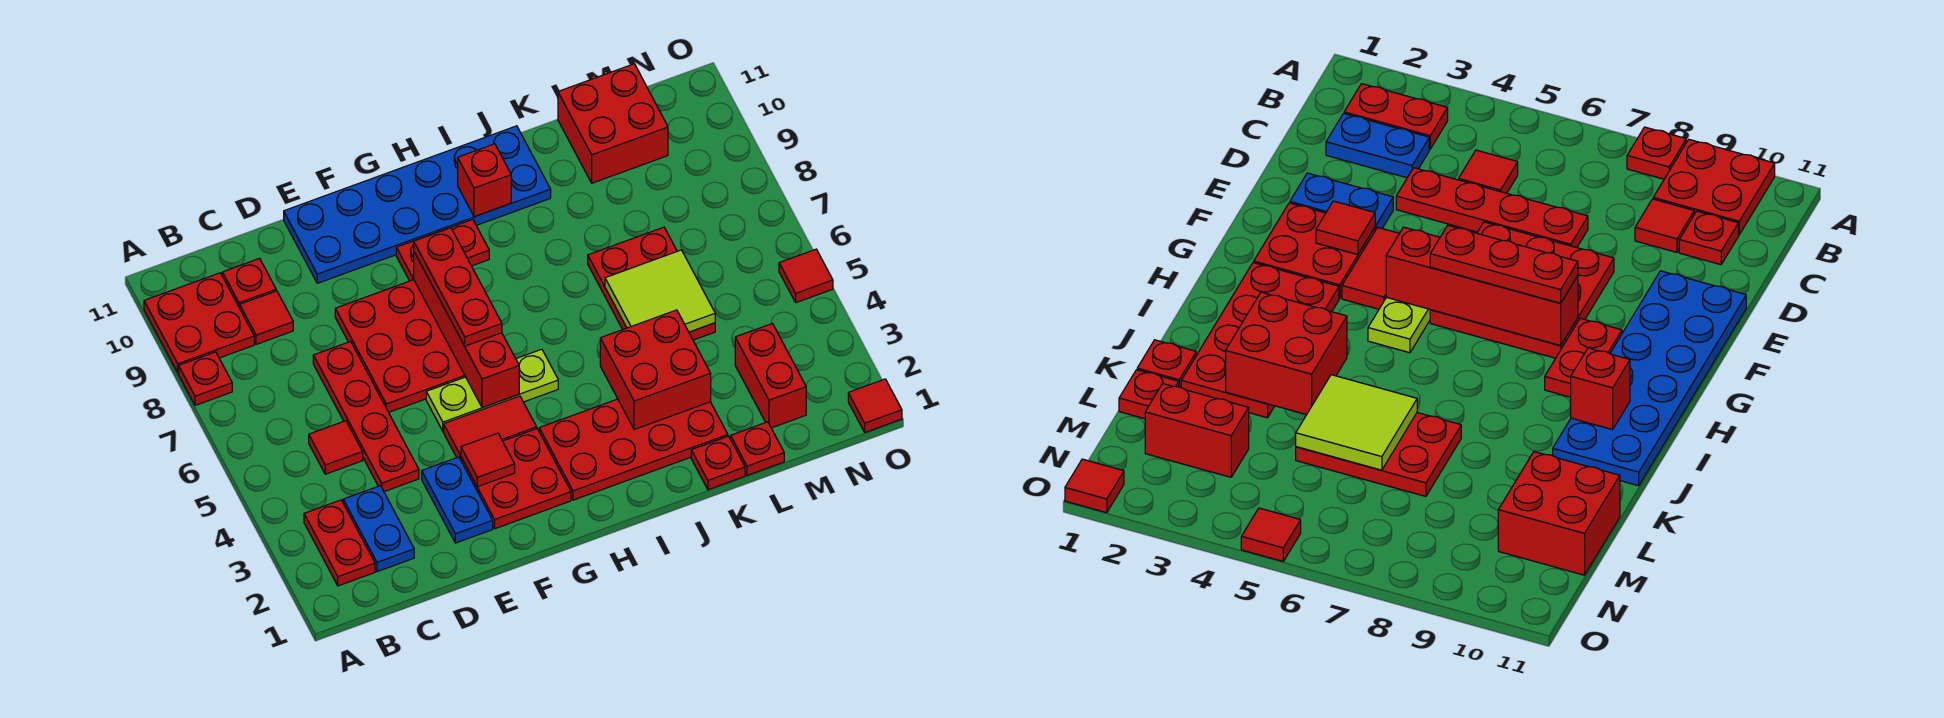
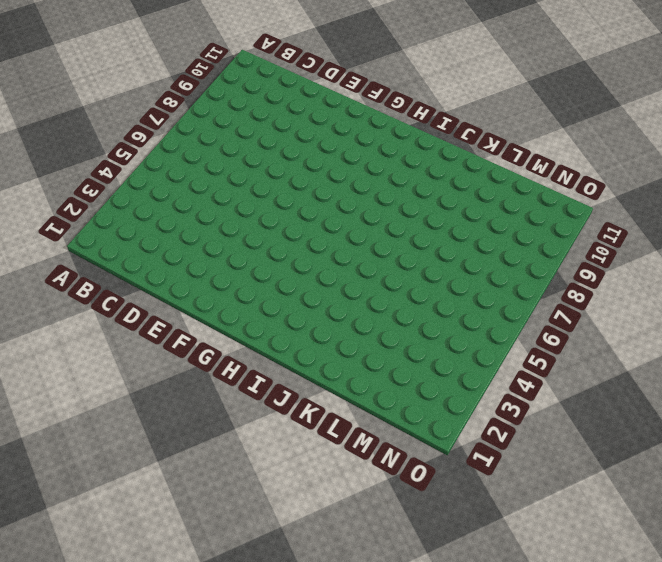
none -> red plate A8 level 1
none -> red plate A9:B10 level 1
none -> red plate B2:B3 level 1

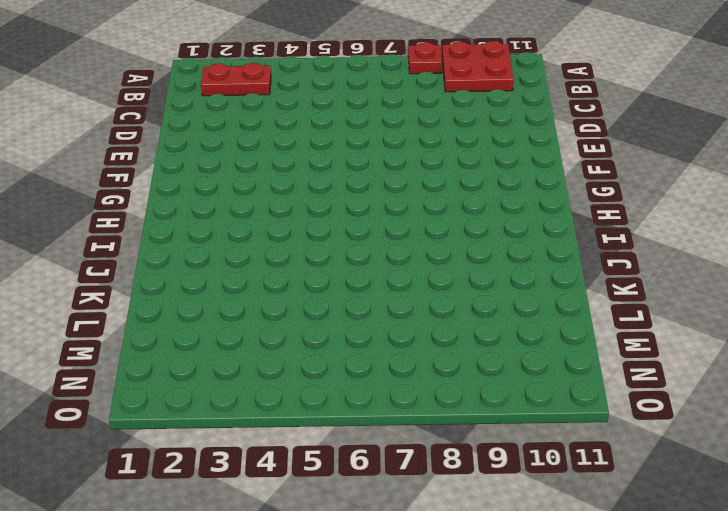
none -> blue plate C2:C3 level 1
none -> red tile C5 level 1
none -> red tile C9 level 1

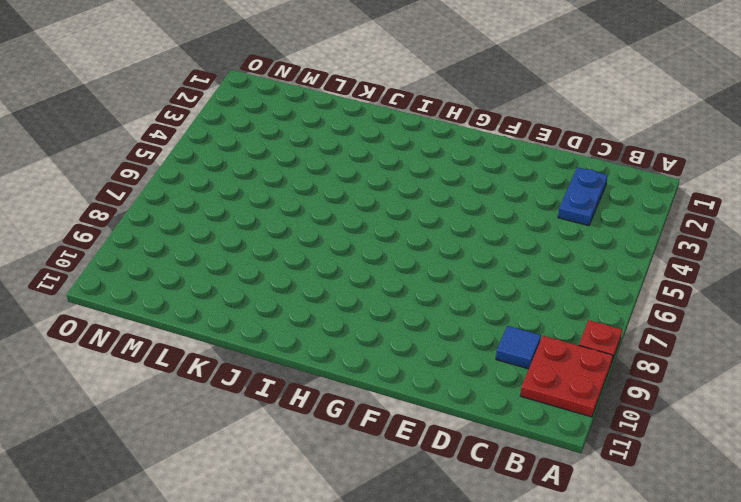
blue tile C9 level 1 -> red tile C9 level 1
none -> red plate B2:B3 level 1
none -> red tile C5 level 1
none -> red plate C10 level 1

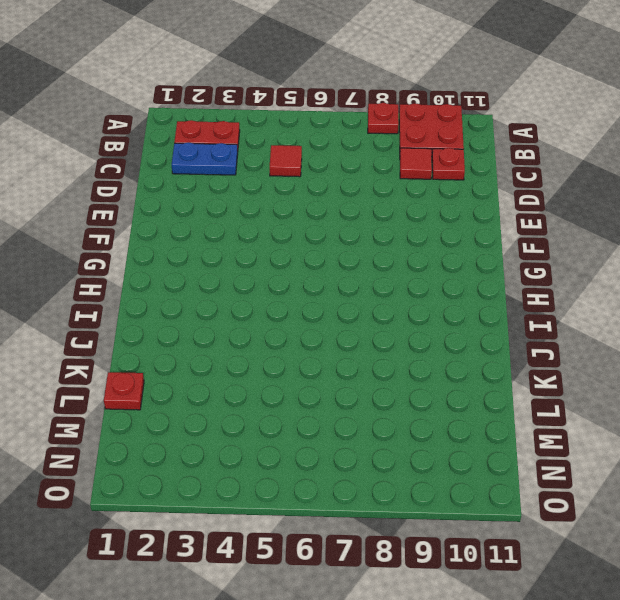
none -> red plate D4:D7 level 1
none -> blue plate E2:E3 level 1
none -> red plate E6:G8 level 1

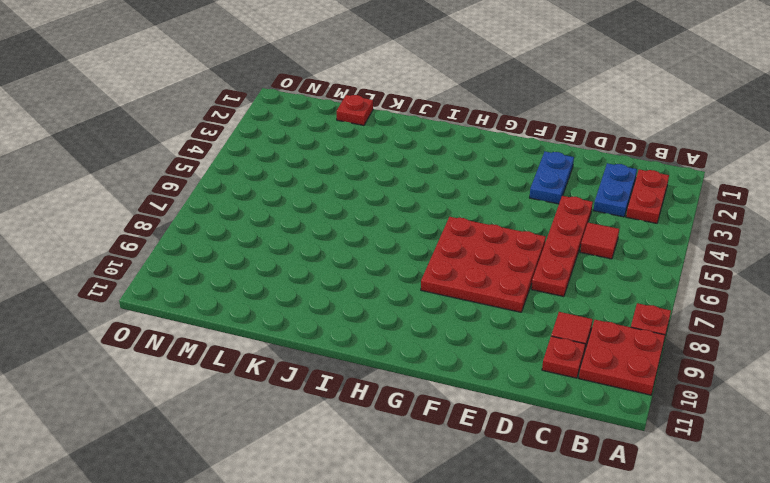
none -> blue plate E10:J11 level 1
none -> red plate F2:G3 level 1
none -> red tile F4:G4 level 1

